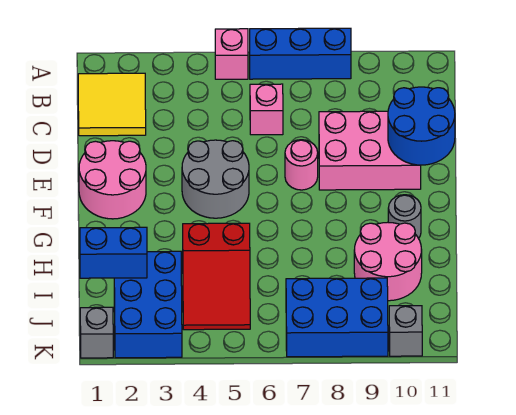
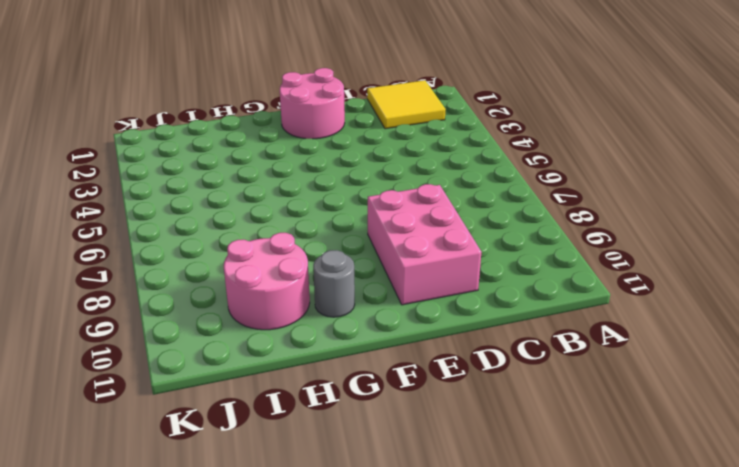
none -> pink brick A5 level 1
none -> blue brick A6:A8 level 1
none -> pink brick C6 level 1

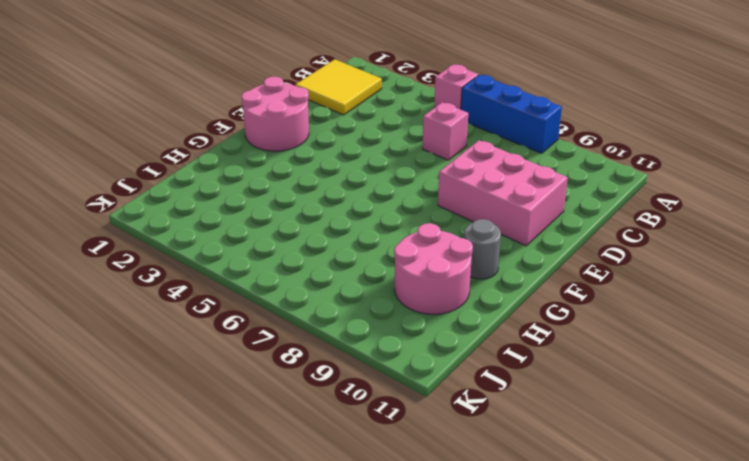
none -> grey round brick E4:F5 level 1
none -> pink round brick E7 level 1
none -> red slope H4:J5 level 1 top H

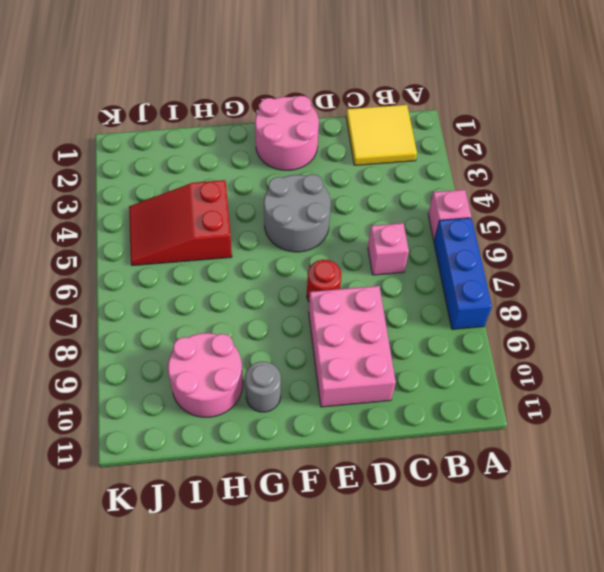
red round brick E7 level 1 -> pink round brick E7 level 1
none -> blue brick I2:K3 level 1
none -> blue brick J7:K9 level 1
none -> grey brick K1 level 1

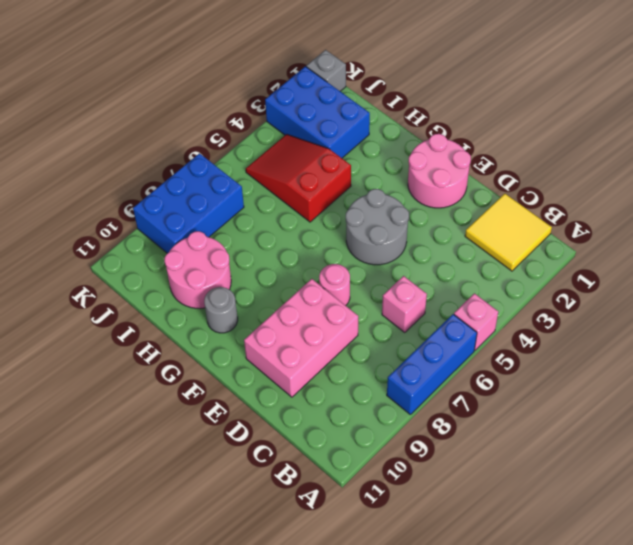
none -> grey brick K10 level 1
none -> blue round brick D10:E11 level 2
none -> blue brick I1:I2 level 2

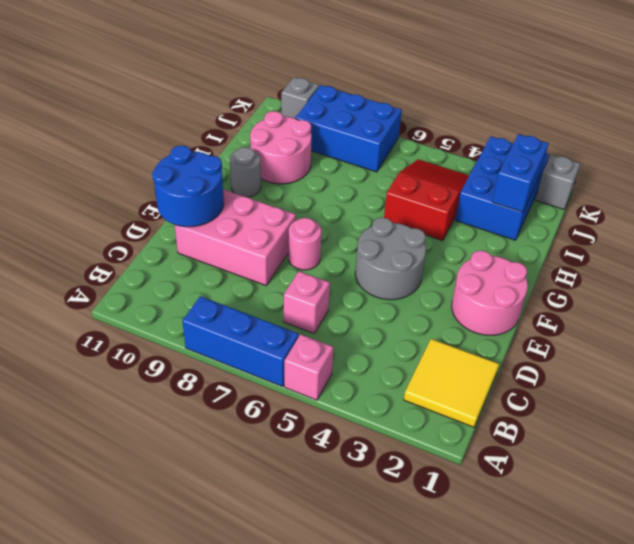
blue brick I2:J2 level 2 -> blue brick I1:I2 level 2

